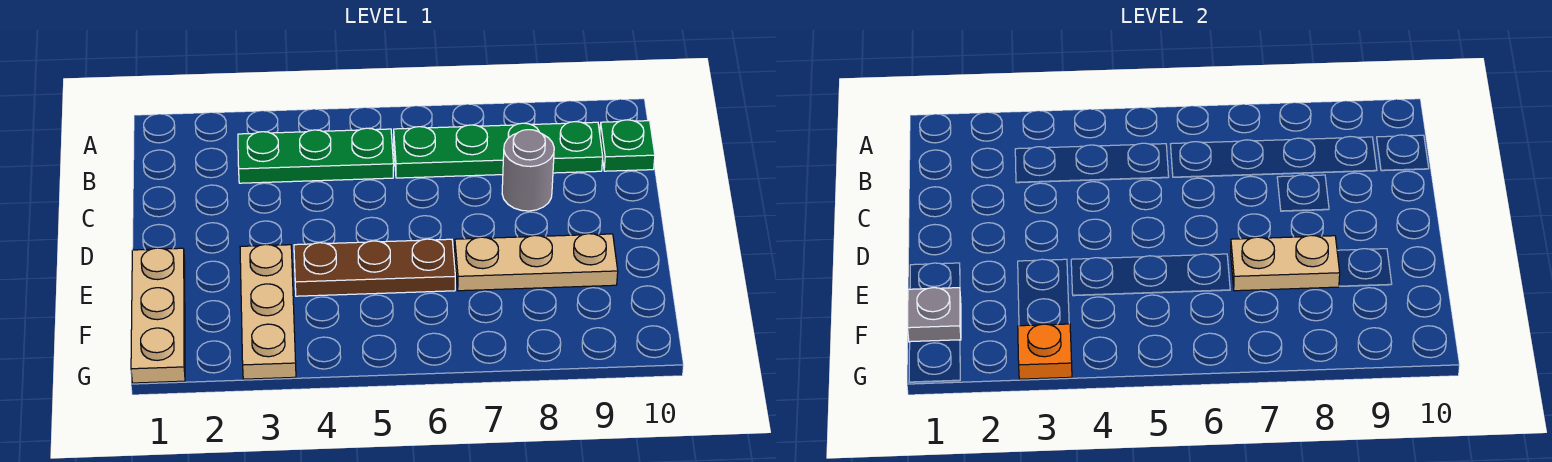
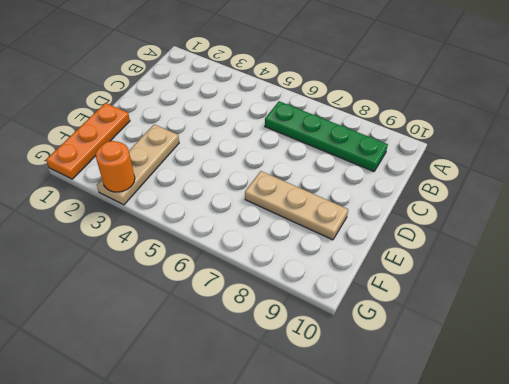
orange plate E1:G1 level 1 -> tan plate E1:G1 level 1
orange round brick G3 level 2 -> orange plate G3 level 2
none -> green plate B3:B5 level 1
none -> green plate B10 level 1

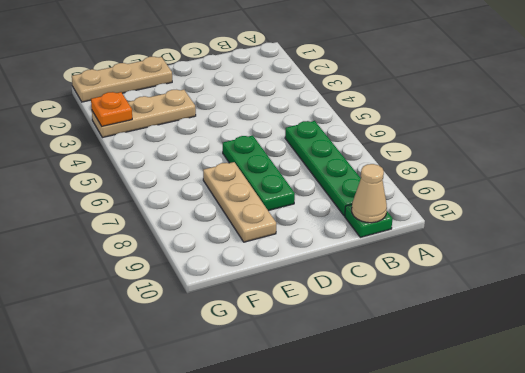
tan cone B10 level 2 -> none
green plate D6:D8 level 1 -> green plate B3:B5 level 1
none -> grey round brick C8 level 1
none -> brown plate E4:E6 level 1

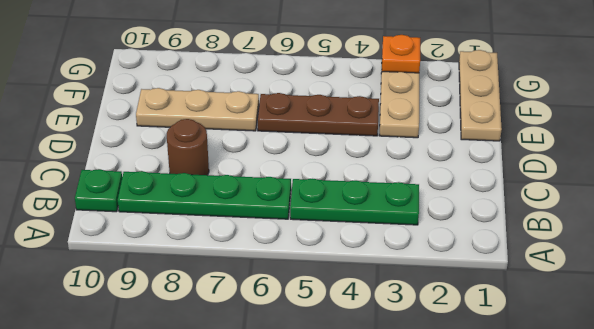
brown round brick C8 level 1 -> grey round brick C8 level 1
none -> tan plate E7:E8 level 2
none -> grey plate F1 level 2

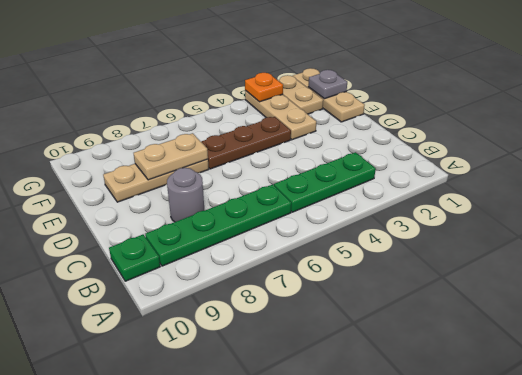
tan plate F2:G2 level 1 -> none

